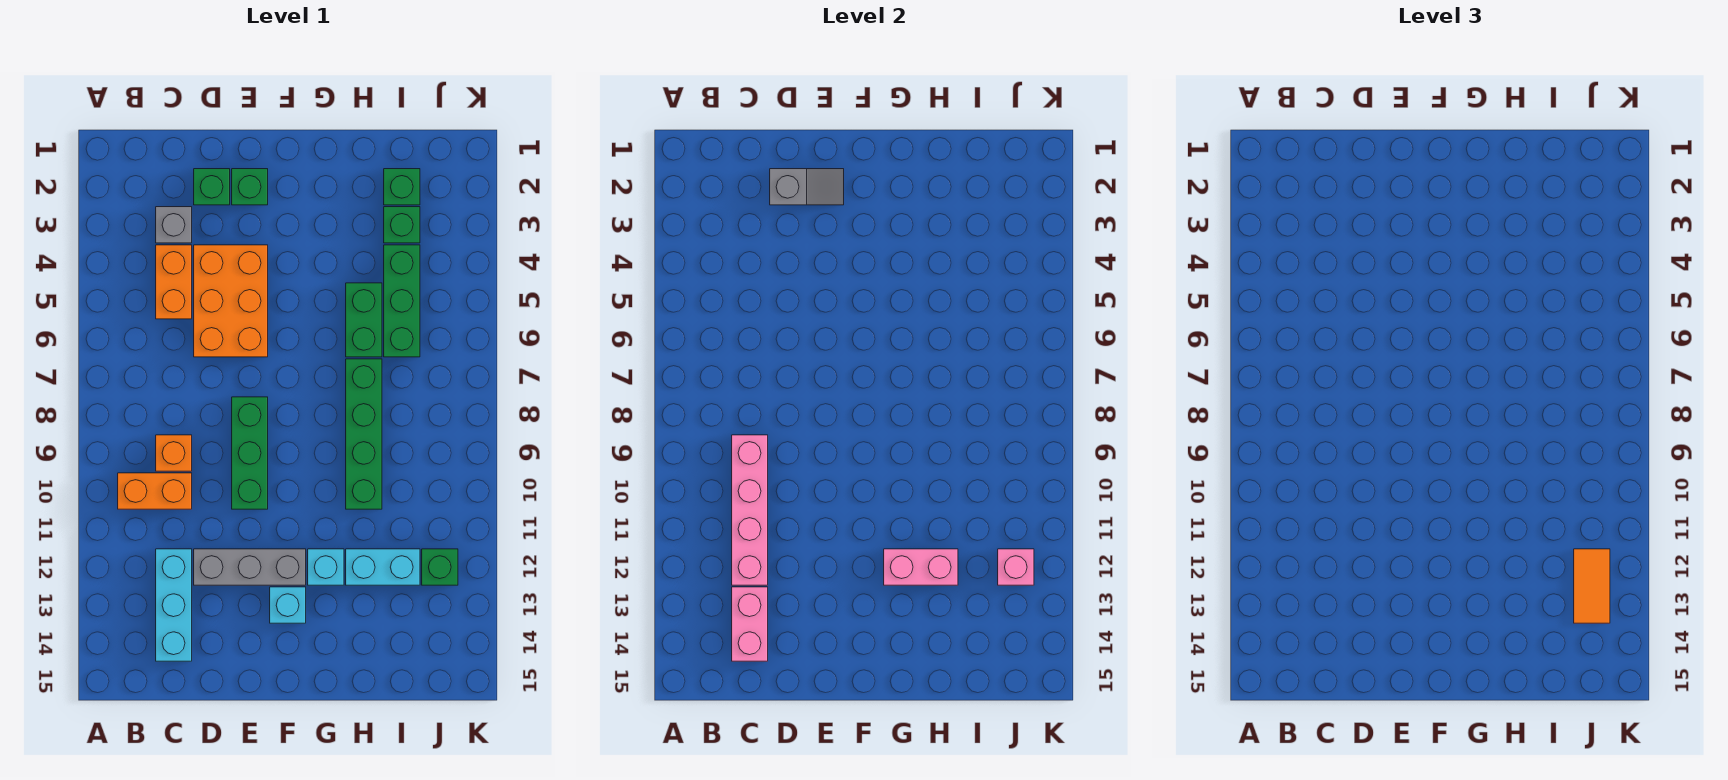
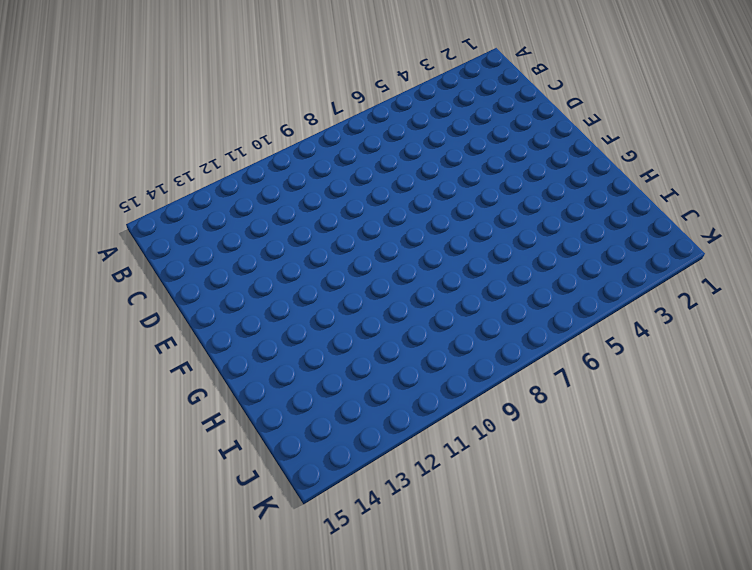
none -> orange brick B10:C10 level 1
none -> grey brick C3 level 1
none -> orange brick C4:C5 level 1

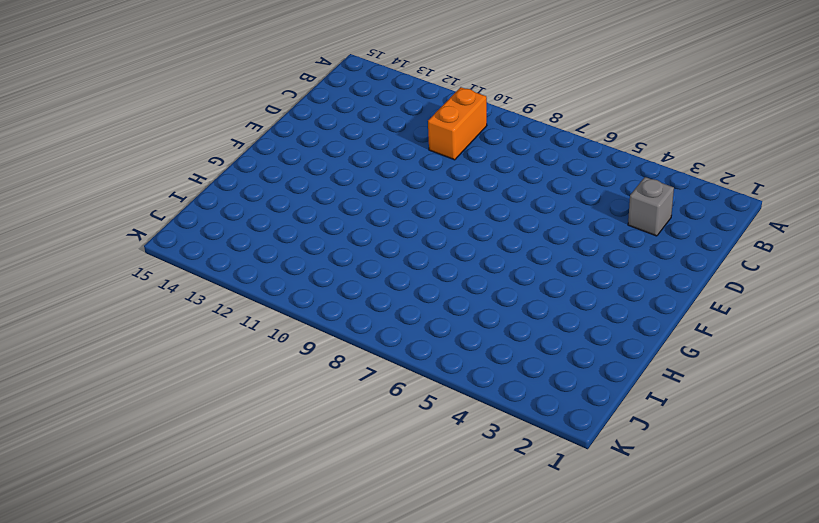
none -> orange brick C4:C5 level 1
none -> orange brick C9 level 1
none -> cyan brick C12:C14 level 1

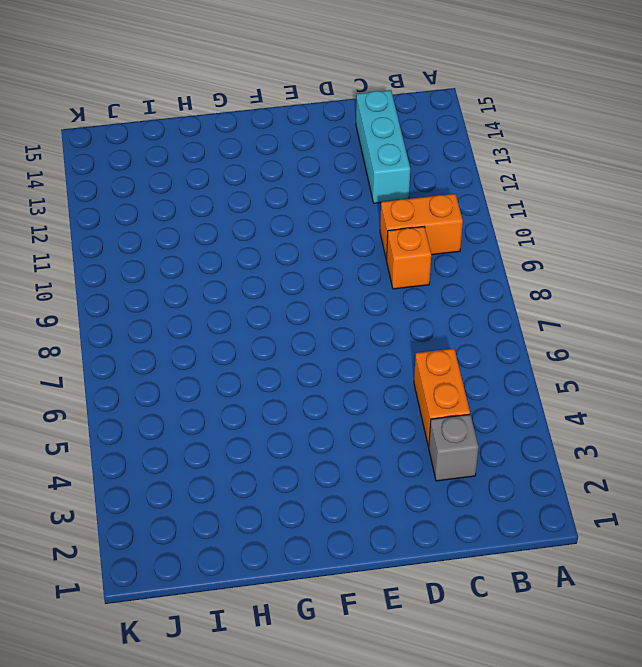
none -> green brick D2 level 1
none -> orange brick D4:E6 level 1
none -> grey brick D12:F12 level 1

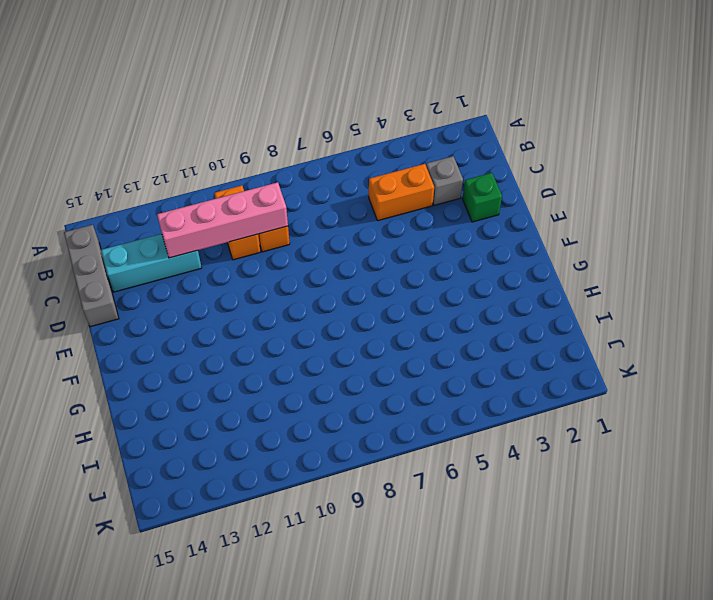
grey brick B15:D15 level 1 -> grey brick D12:F12 level 1
none -> orange brick D4:E6 level 1
none -> green brick E2 level 1
none -> green brick E8:E10 level 1

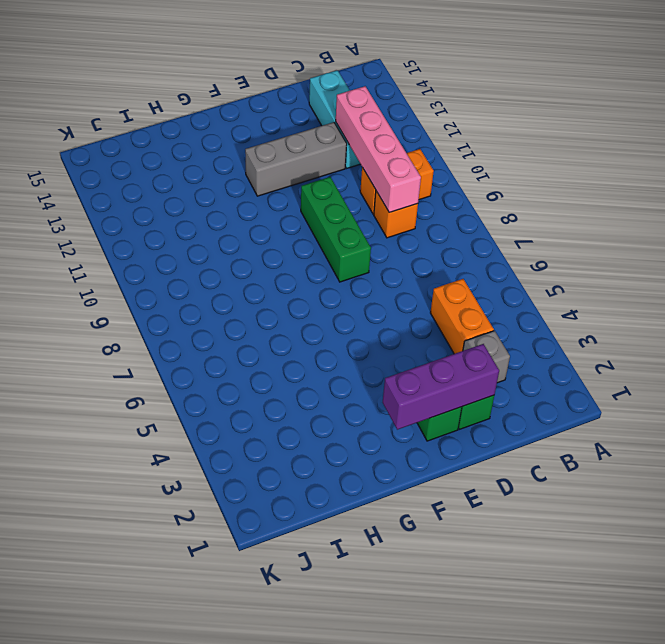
purple brick D2:F2 level 2 -> grey slope D2:E2 level 2 top D
none -> orange brick D4:E6 level 1
none -> cyan brick F13 level 1
none -> cyan brick G12 level 1

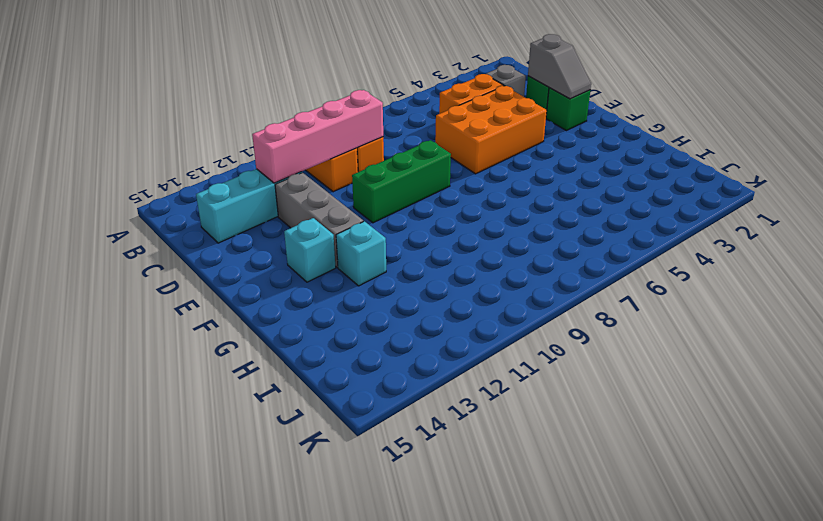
none -> green brick H5:H6 level 1
none -> green brick H7:H10 level 1
none -> cyan brick H12:I12 level 1

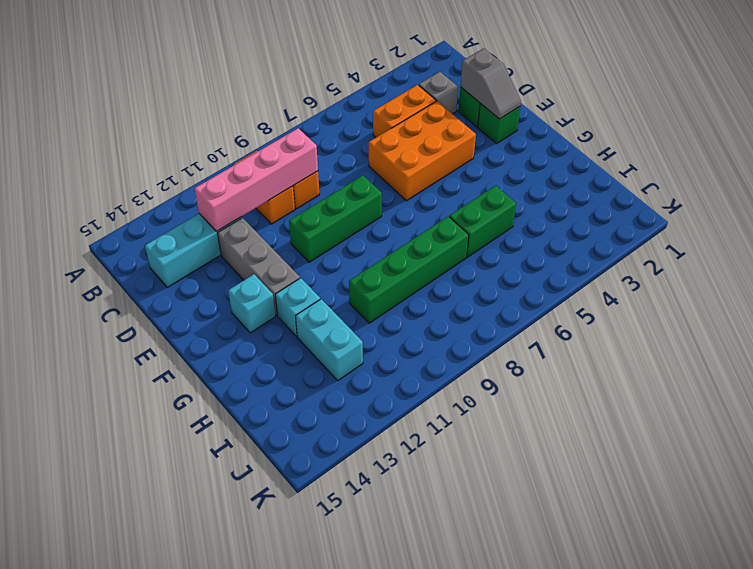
none -> green brick I2 level 1
none -> green brick I3 level 1
none -> green brick I4:I6 level 1

